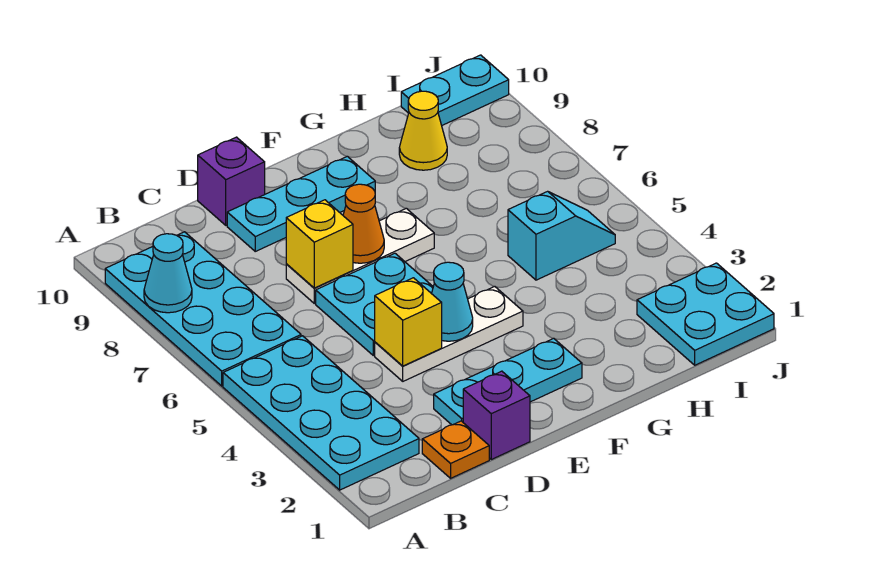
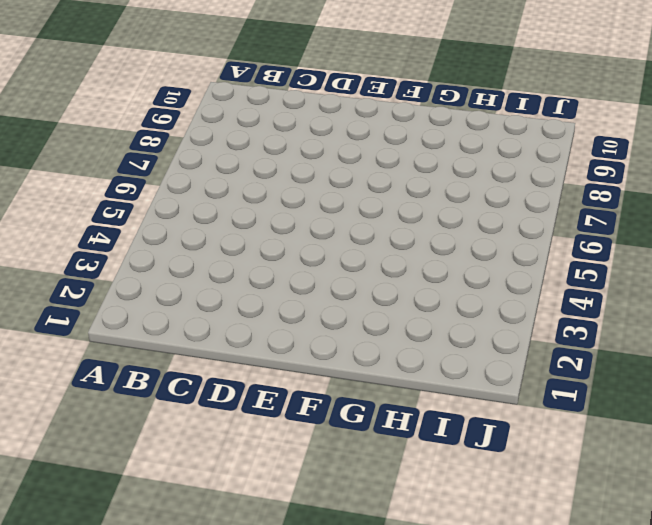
none -> cyan plate A2:B5 level 1
none -> cyan plate A6:B9 level 1
none -> orange plate C1 level 1

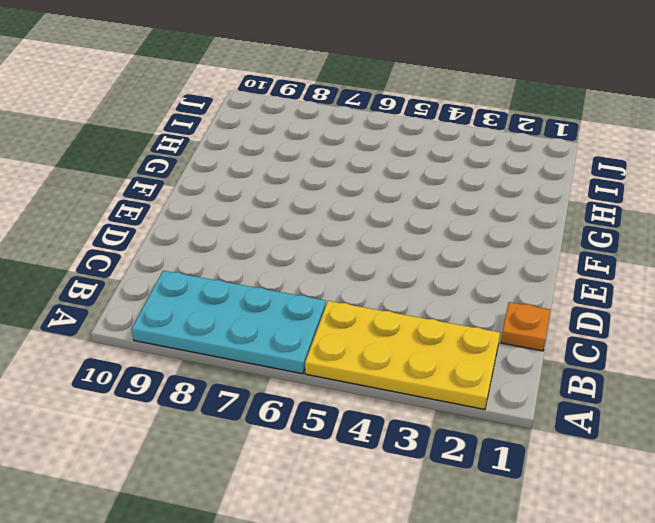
yellow plate A2:B5 level 1 -> cyan plate A2:B5 level 1
none -> purple brick D1 level 1
none -> cyan plate D2:F2 level 1
none -> white plate D4:F4 level 1

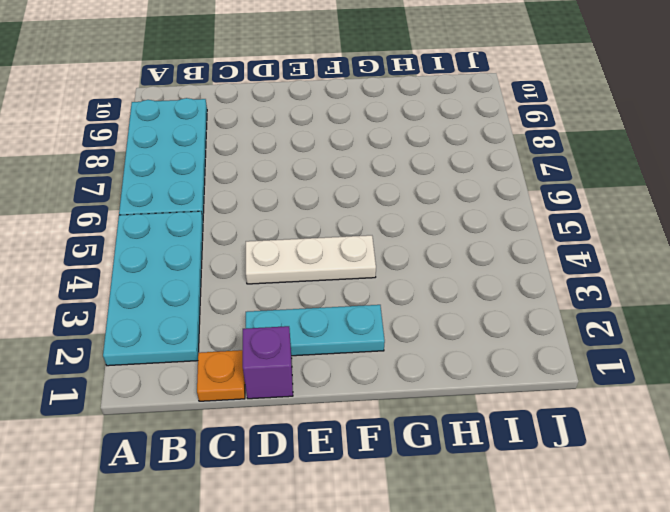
none -> cyan plate D5:E6 level 1
none -> white plate D7:F7 level 1
none -> cyan plate D9:F9 level 1

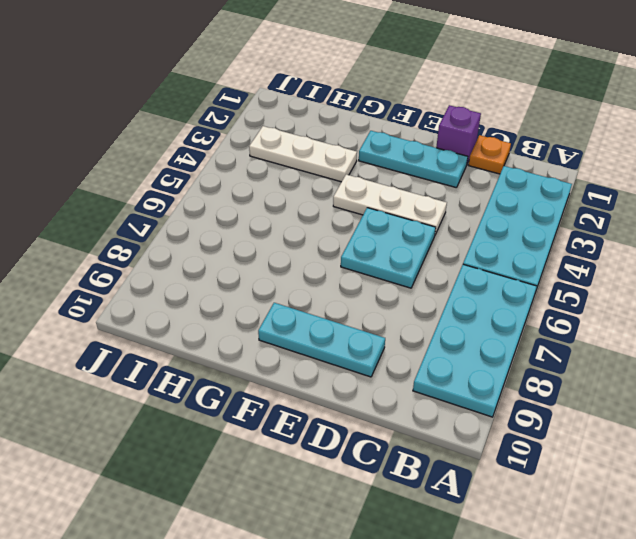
white plate G3:I3 level 1 -> white plate D7:F7 level 1
none -> purple brick D10 level 1
none -> cyan slope H5:I5 level 1 top H
none -> yellow cone H9 level 1

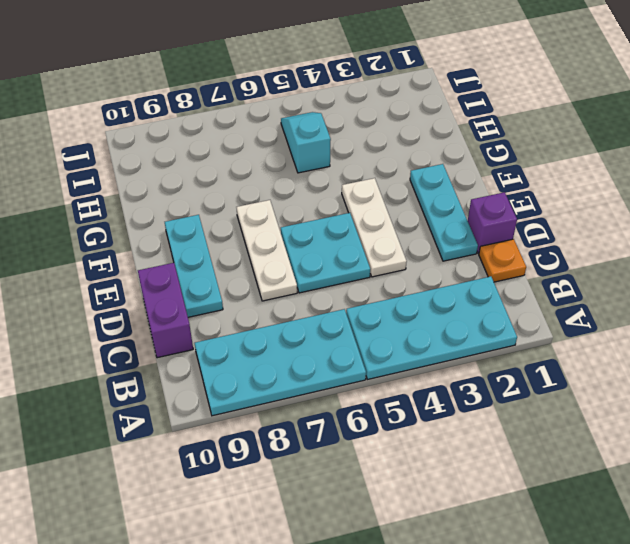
purple brick C10:D10 level 1 -> purple brick D10 level 1
none -> yellow cone H9 level 1
none -> cyan plate I1:J2 level 1
none -> cyan plate I10:J10 level 1

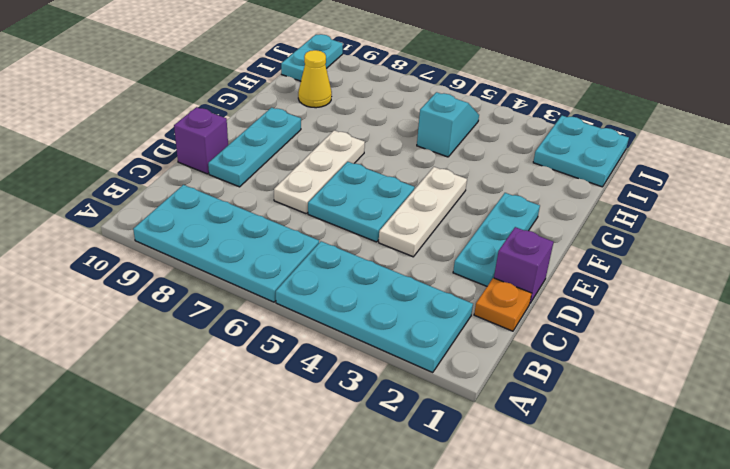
none -> cyan cone A8 level 2
none -> yellow brick D4 level 2
none -> yellow brick D7 level 2

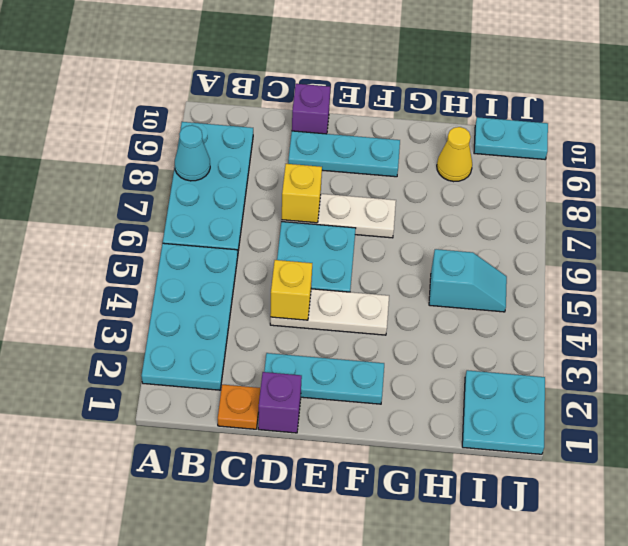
none -> cyan cone E4 level 2
none -> orange cone E7 level 2

